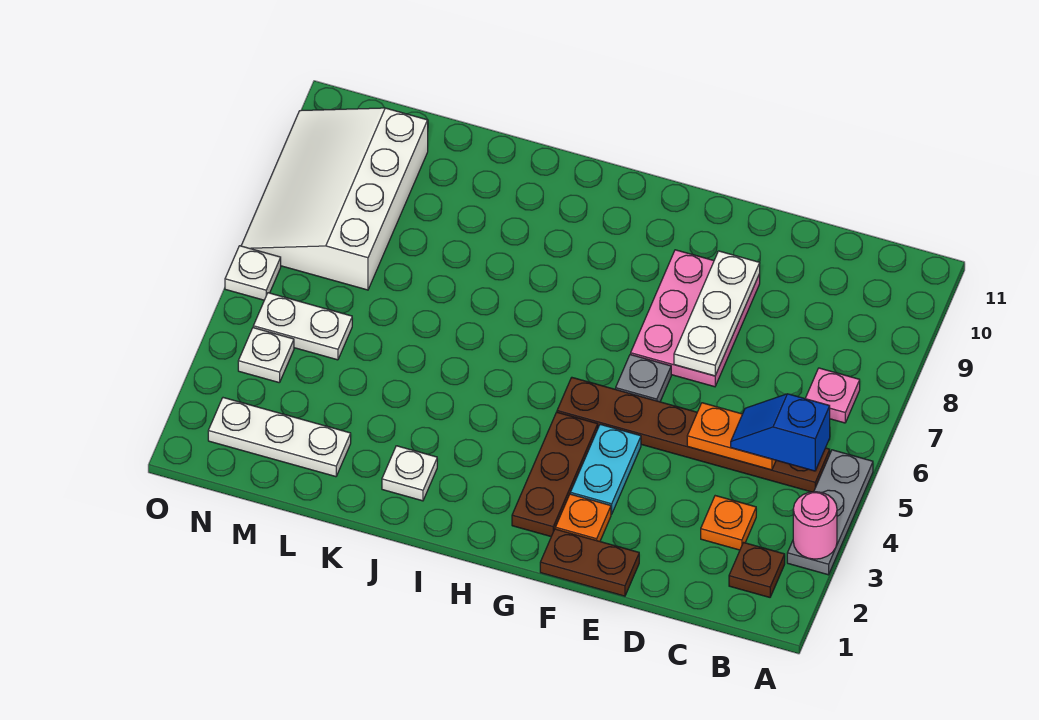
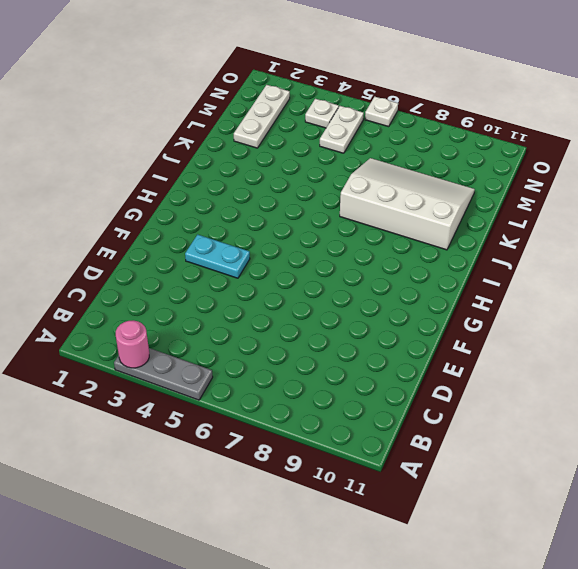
white slope J7:L10 level 1 top J -> white slope M7:O10 level 1 top M
none -> brown plate B2 level 1
none -> brown plate B5:G5 level 1
none -> pink plate B7 level 1

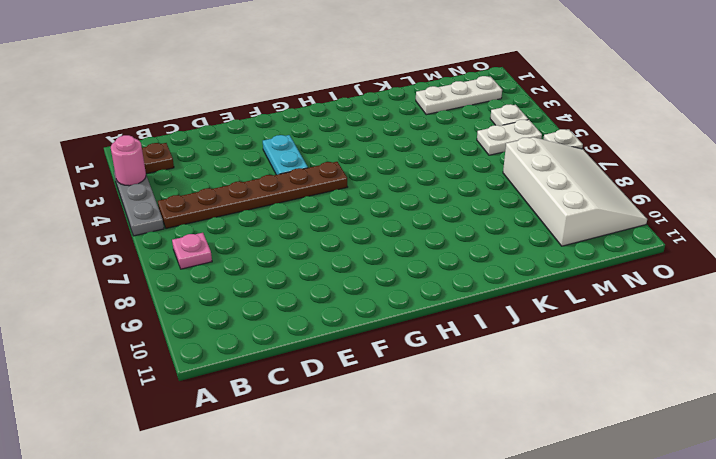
none -> orange plate C3 level 1
none -> brown plate E1:F1 level 1
none -> pink plate E7:F9 level 1

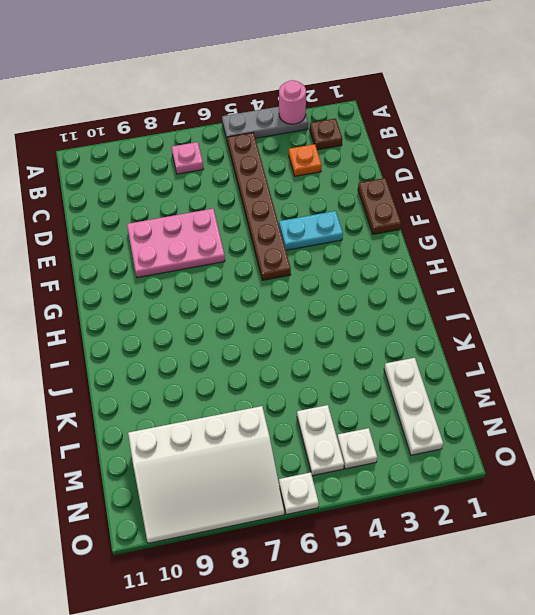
none -> orange plate F2 level 1
none -> grey plate F6 level 1
none -> brown plate G2:G4 level 1

